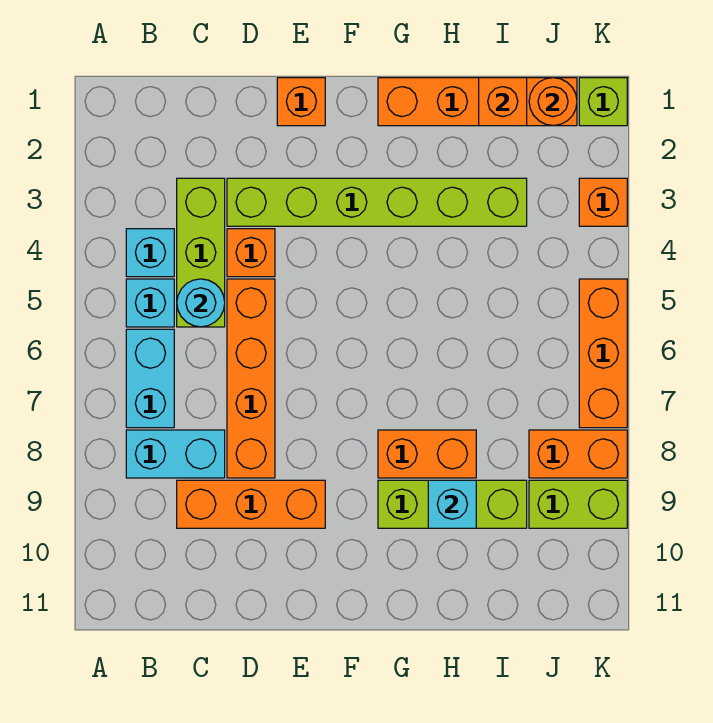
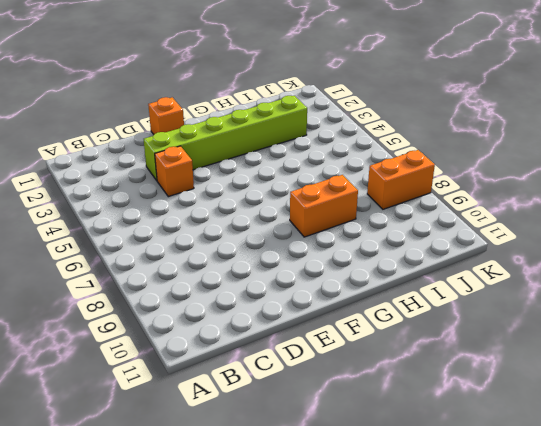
none -> cyan brick B4 level 1
none -> cyan brick B5 level 1
none -> cyan brick B6:B7 level 1

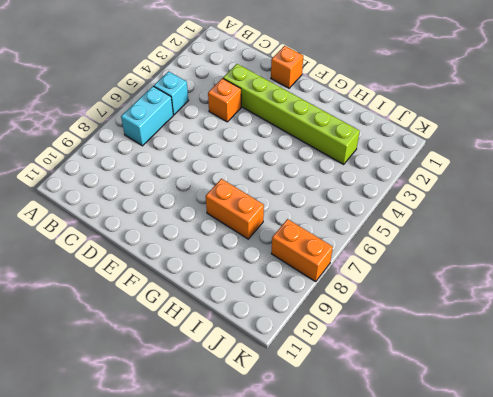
none -> cyan brick B4 level 1
none -> cyan brick B8:C8 level 1
none -> lime brick C3:C5 level 1

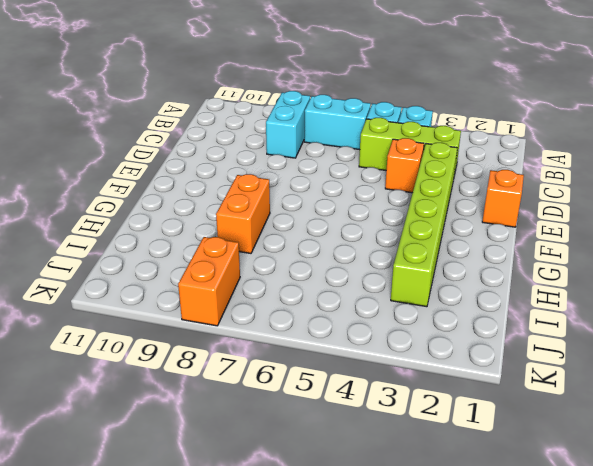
none -> orange brick C9:E9 level 1
none -> orange brick D5:D8 level 1
none -> orange brick G1:J1 level 1

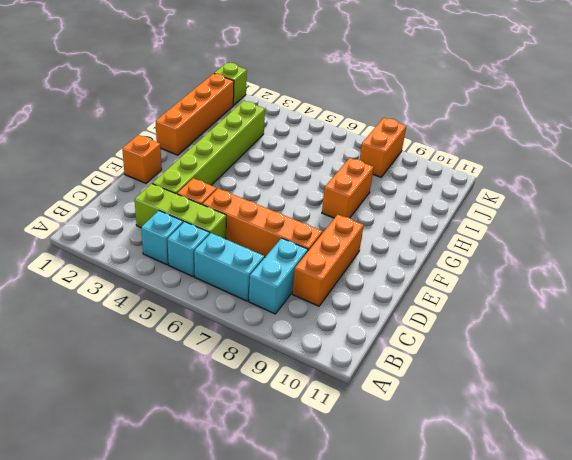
none -> lime brick G9:I9 level 1
none -> lime brick J9:K9 level 1
none -> orange brick K3 level 1

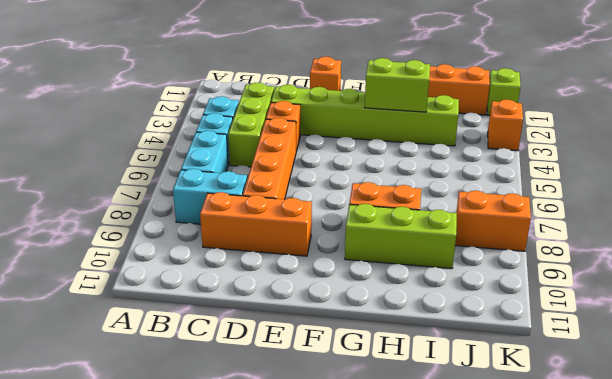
lime brick G3:H3 level 2 -> lime brick J9:K9 level 1
none -> orange brick K5:K7 level 1
none -> cyan round brick C5 level 2
none -> cyan brick H9 level 2

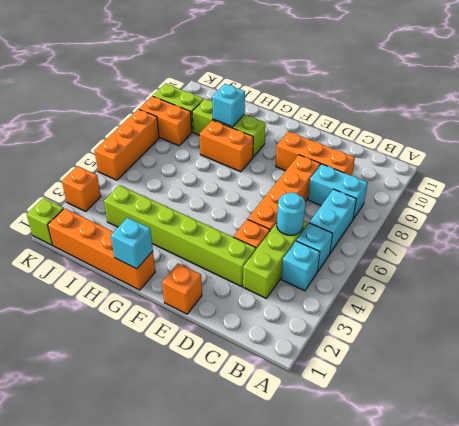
cyan brick G1 level 2 -> none
none -> orange brick I1 level 2
none -> orange round brick J1 level 2

